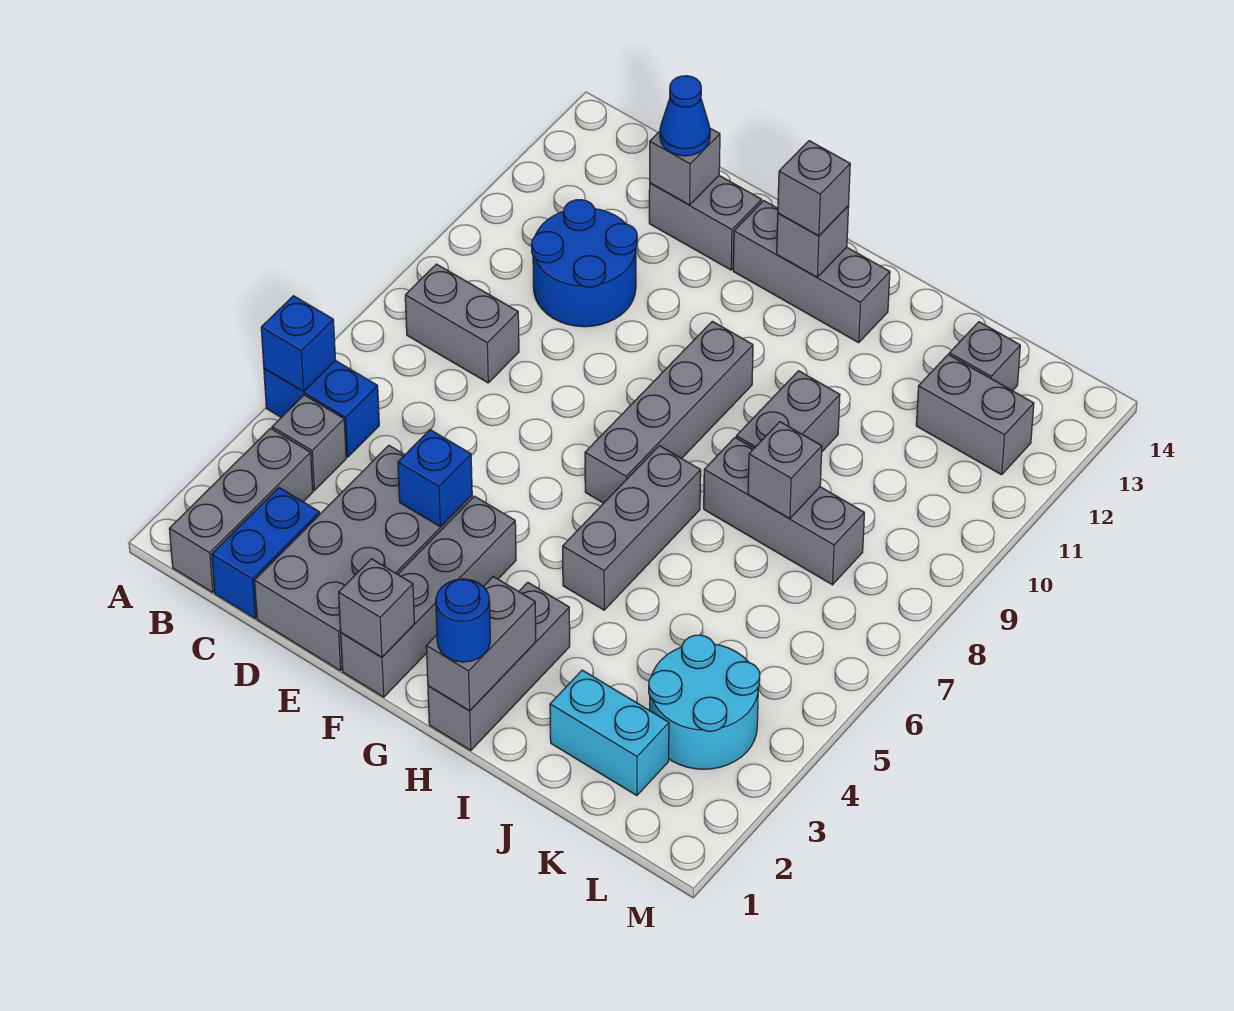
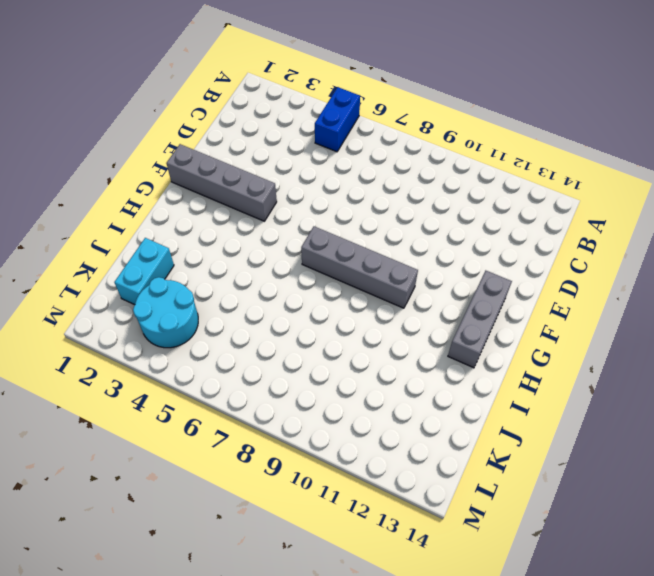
none -> grey brick B1:B3 level 1
none -> grey brick B4 level 1
none -> grey brick B8:C8 level 1

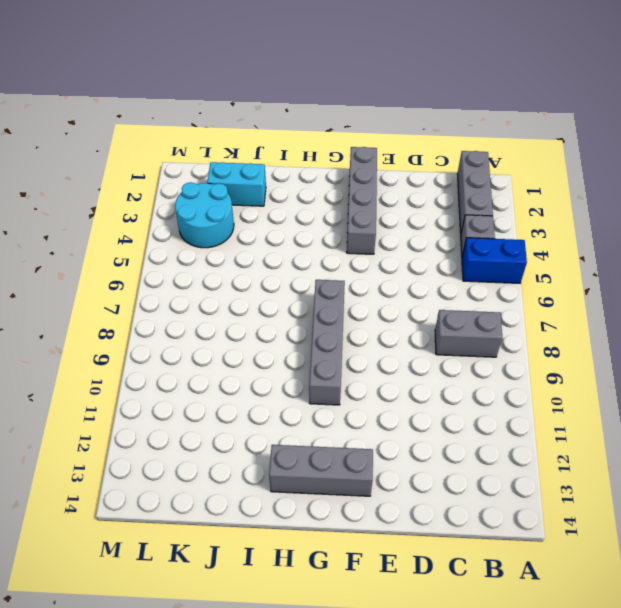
none -> blue brick C1:C2 level 1
none -> blue round brick C10:D11 level 1
none -> grey brick D1:E4 level 1

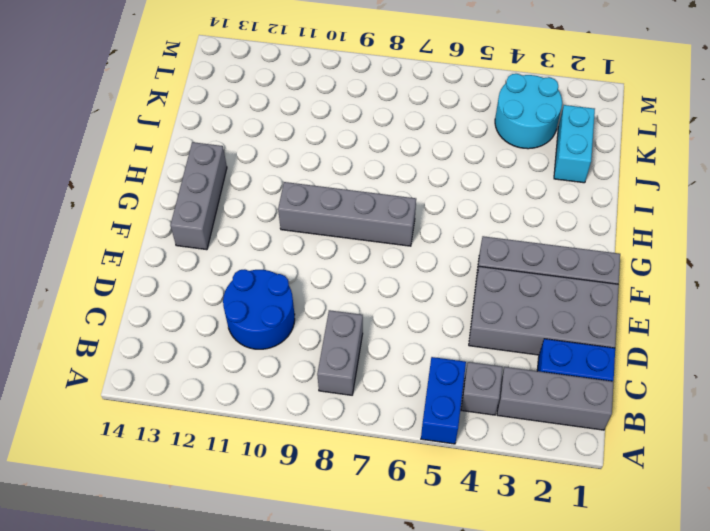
none -> grey brick D13:E13 level 1
none -> grey brick H1:H3 level 1
none -> grey brick H5:H7 level 1

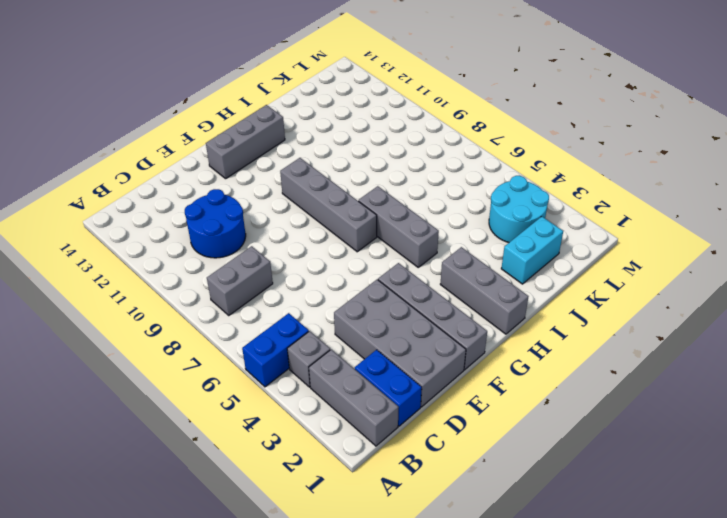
none -> grey brick D13:E13 level 1
none -> grey brick I8:K8 level 1
none -> grey brick I9:I10 level 1

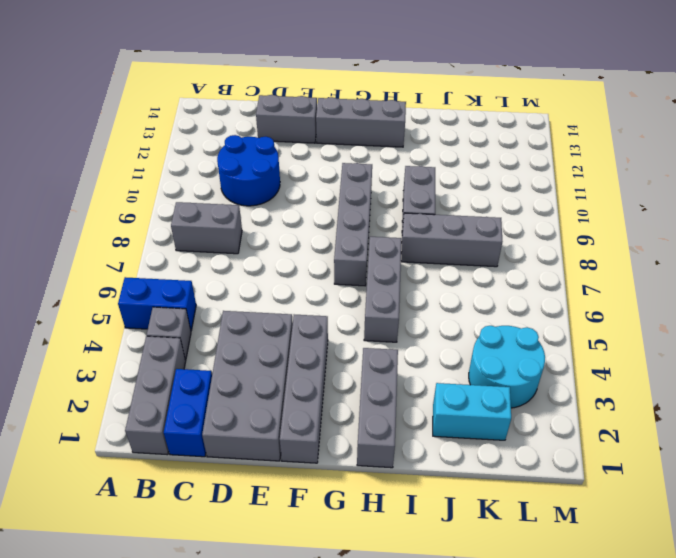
none -> grey brick K12:L12 level 1
none -> grey brick K13 level 1
none -> blue brick A5 level 2

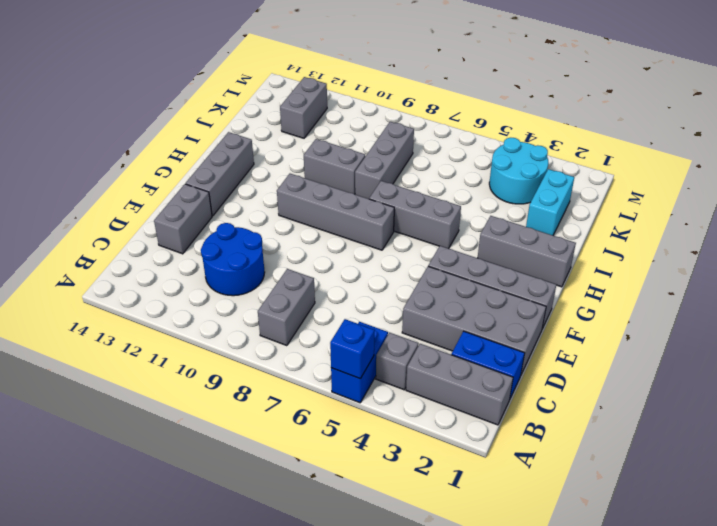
none -> grey brick K13 level 1
none -> grey brick D13 level 2
none -> blue brick E4 level 2

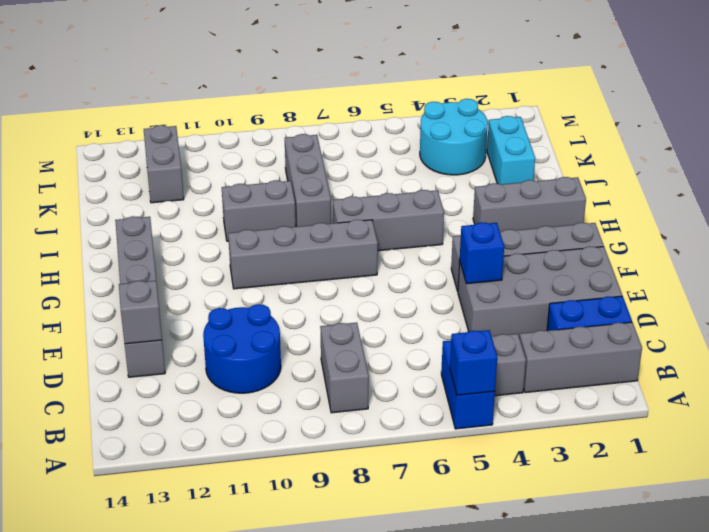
none -> grey brick K13 level 1
none -> grey brick F1 level 2
none -> grey brick G13 level 2

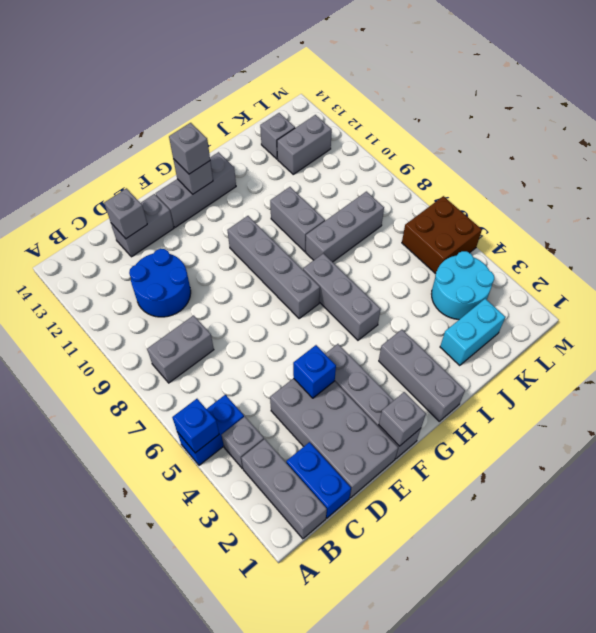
brown brick L5:M6 level 1 -> none
none -> grey brick H1:H2 level 2
none -> grey brick J8 level 2
none -> blue cone D13 level 3

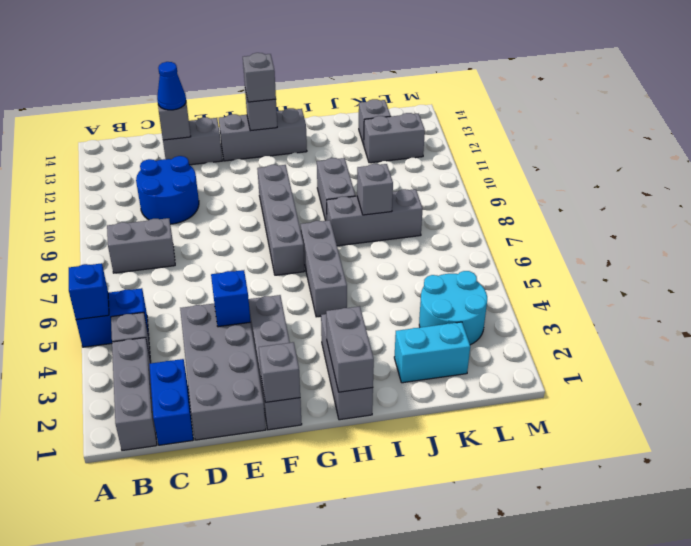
none -> blue round brick H1 level 3

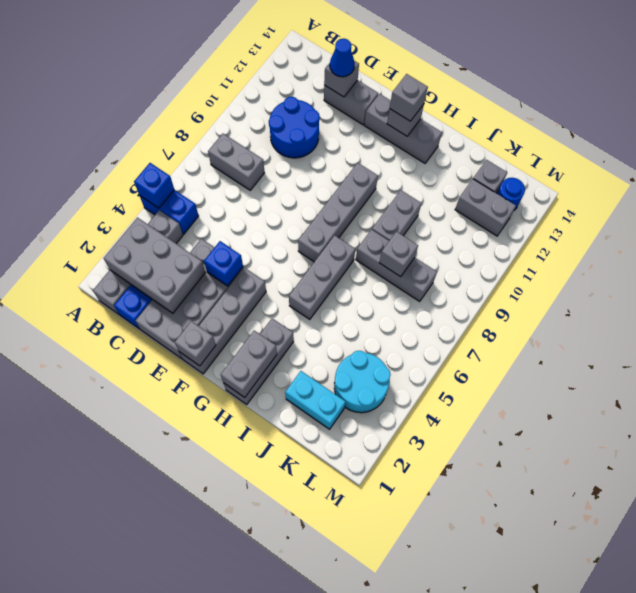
grey brick B2:D3 level 2 -> none
blue round brick L13 level 1 -> blue round brick H1 level 3

